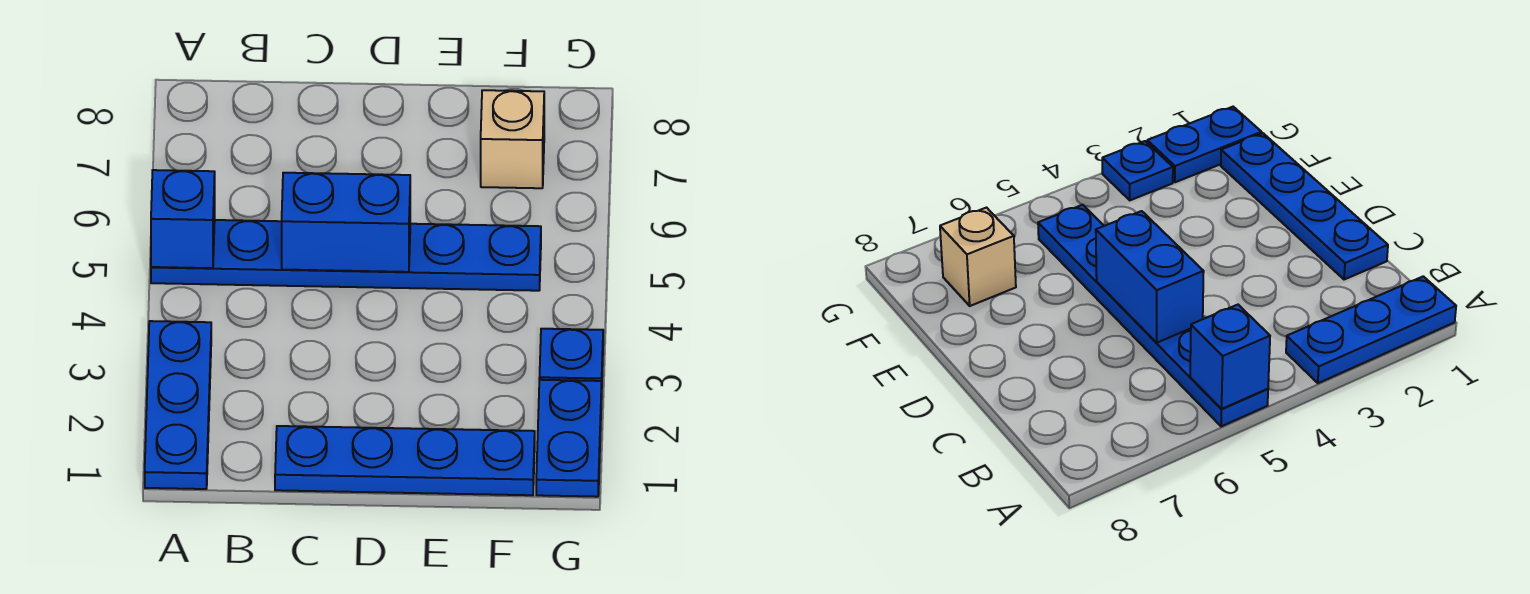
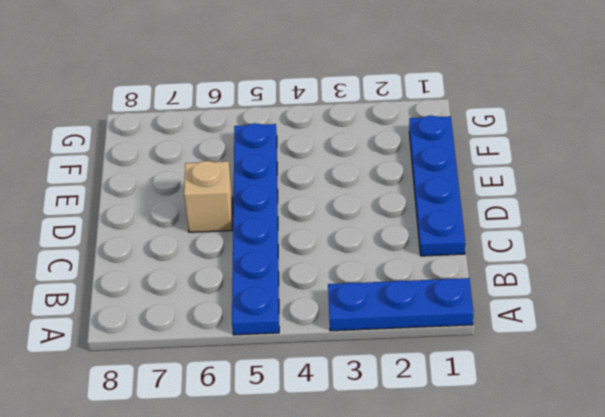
tan brick D6 level 1 -> tan brick F7 level 1
none -> blue plate G1:G2 level 1
none -> blue plate G3 level 1

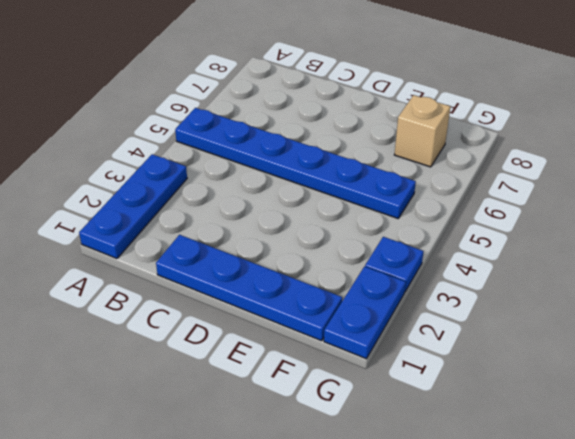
none -> blue brick A5 level 2
none -> blue brick C5:D5 level 2

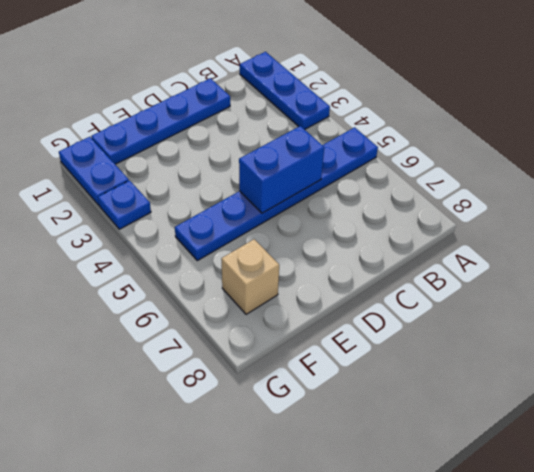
none -> blue brick A5 level 2

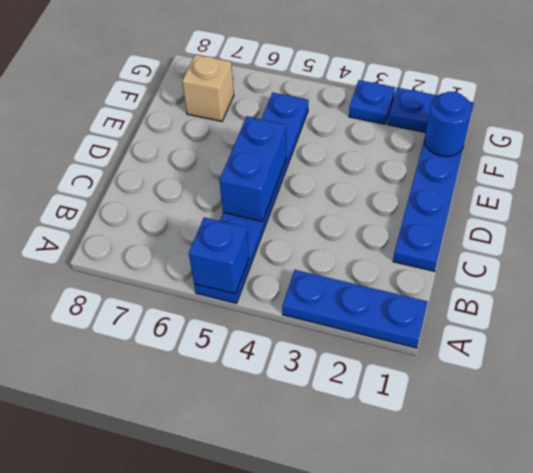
blue round brick F1 level 2 -> none

